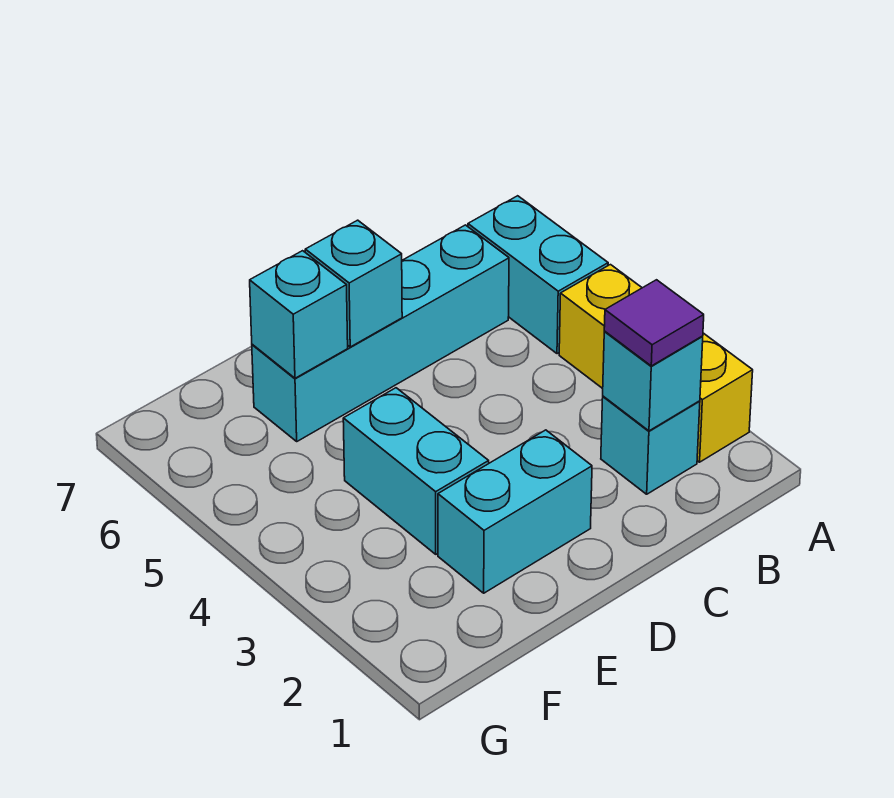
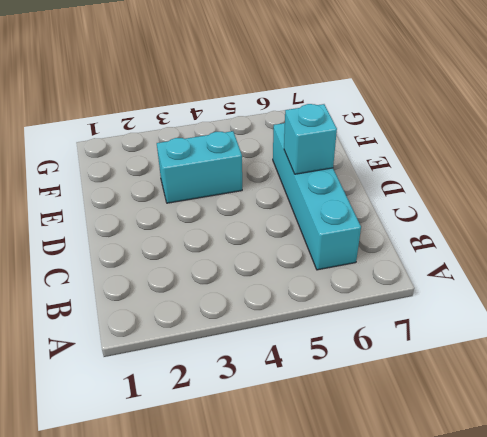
none -> yellow brick A2:A4 level 1
none -> cyan brick A5:A6 level 1

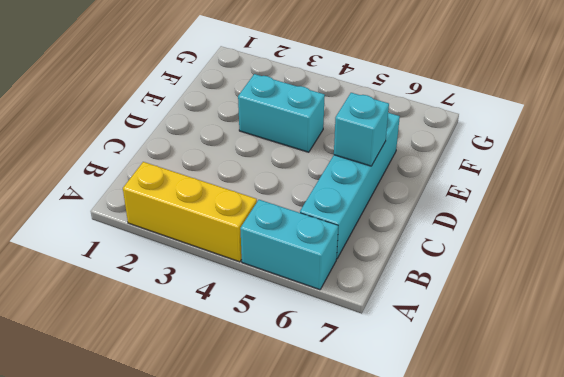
none -> cyan brick B2 level 1
none -> cyan brick D2:E2 level 1

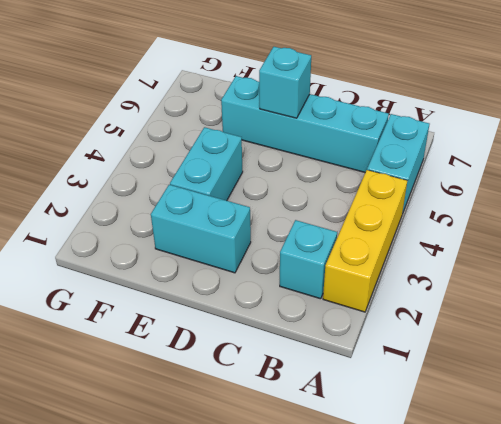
none -> cyan brick B2 level 2
none -> cyan brick E6 level 2

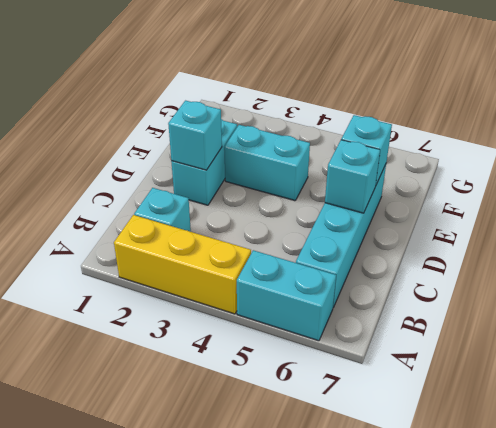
cyan brick D2 level 2 -> cyan brick B2 level 2
none -> purple tile B2 level 3

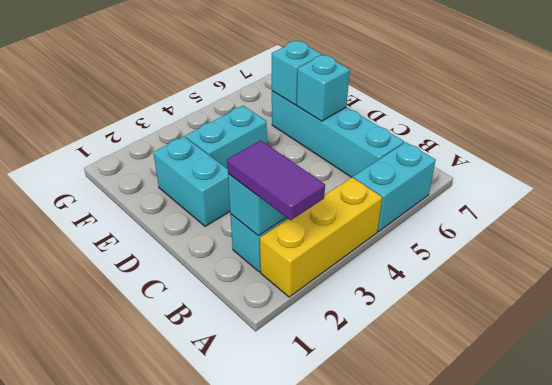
purple tile A2:B2 level 3 -> purple tile B2 level 3

